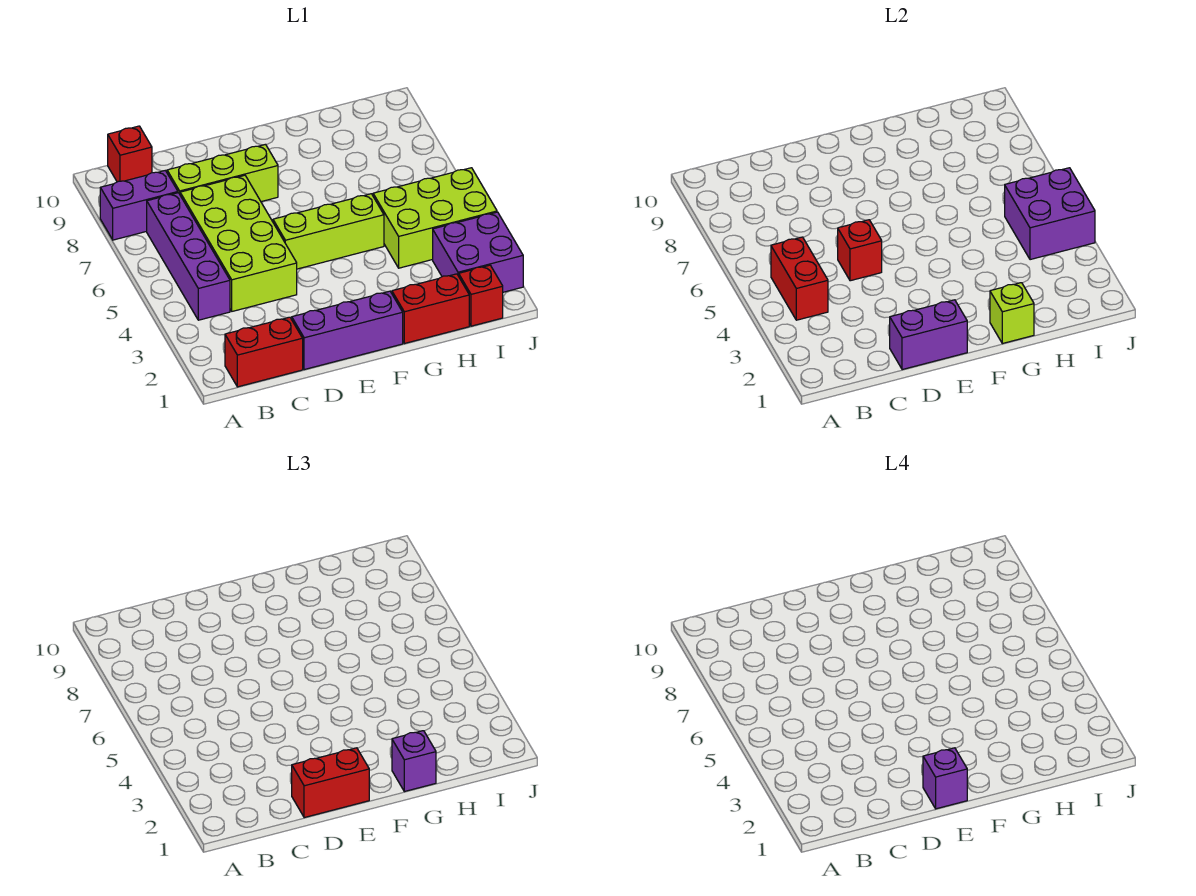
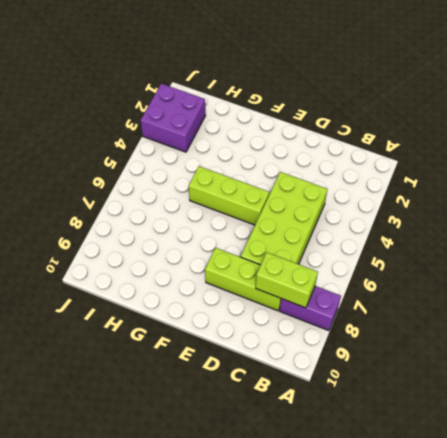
lime brick B8:C8 level 2 -> none
none -> red brick B1:C1 level 1
none -> purple brick B4:B7 level 1
none -> red brick B10 level 1

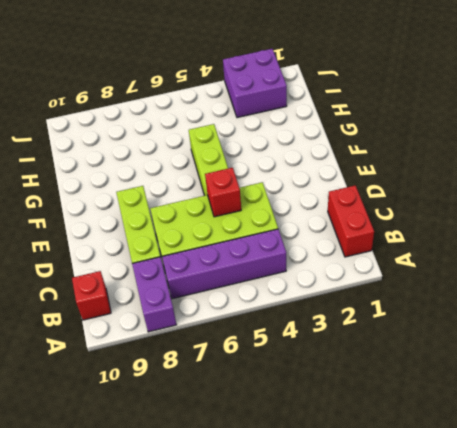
none -> purple brick D1:F1 level 1
none -> red brick G1:H1 level 1
none -> lime brick H4:J5 level 1

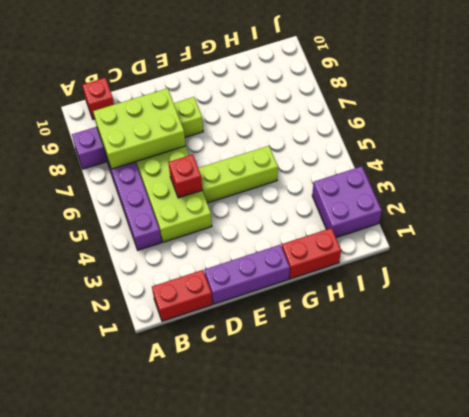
lime brick B7:D8 level 2 -> lime brick H4:J5 level 1
none -> red brick I1 level 1
none -> red brick B4:B5 level 2
none -> purple brick D1:E1 level 2

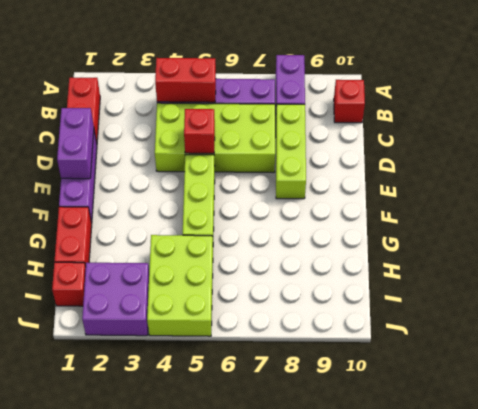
none -> lime brick G1 level 2
none -> purple brick I4:J5 level 2
none -> red brick D1:E1 level 3

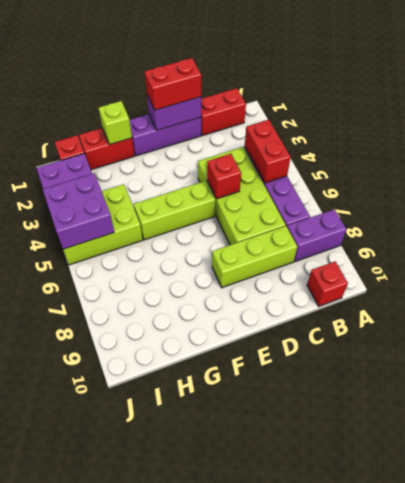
none -> purple brick G1 level 3
none -> purple brick E1 level 4

